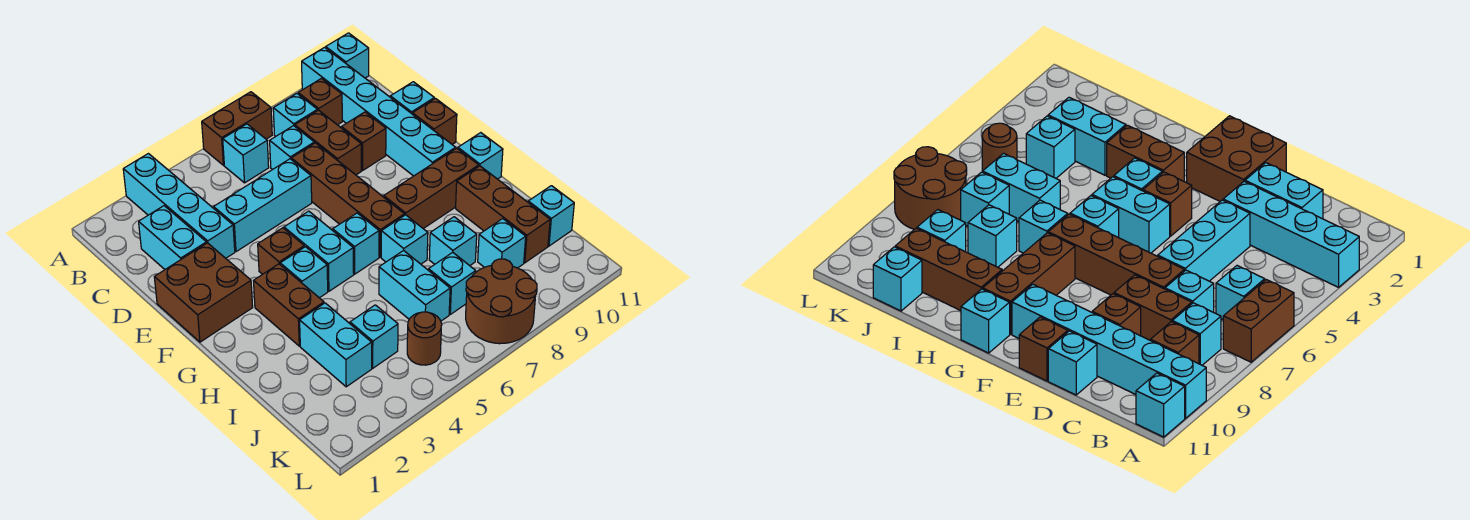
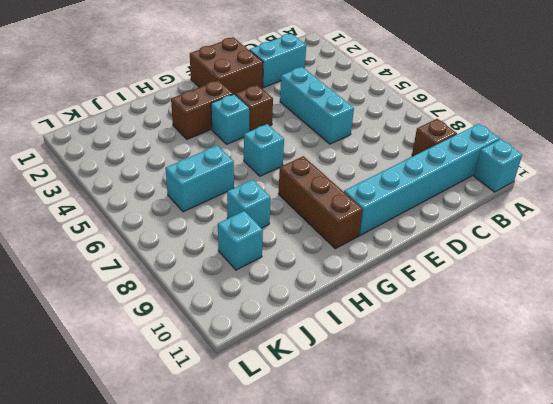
none -> cyan brick A3:D3 level 1
none -> brown brick A6:A7 level 1
none -> cyan brick B6 level 1
none -> cyan brick B8 level 1

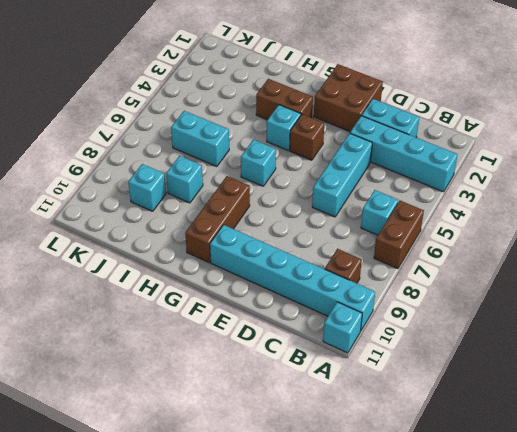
none -> cyan brick B8 level 1
none -> cyan brick C7 level 1
none -> brown brick C8:D8 level 1
none -> brown brick D7:G7 level 1

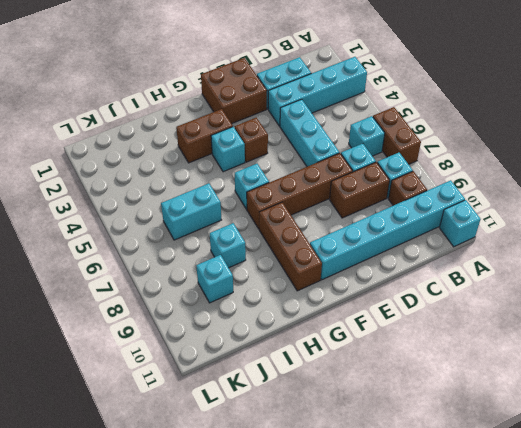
none -> brown brick D9 level 1
none -> cyan brick D11 level 1
none -> brown brick E11 level 1
none -> cyan brick F5:G5 level 1

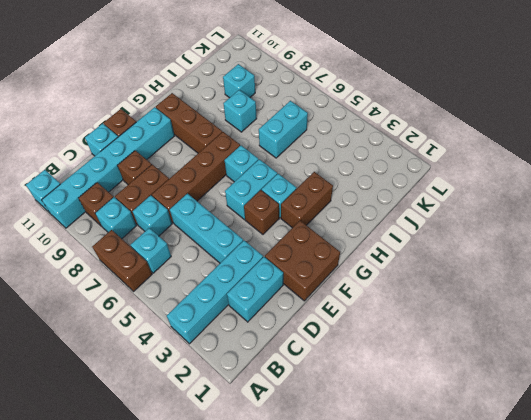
none -> cyan brick G11 level 1
none -> cyan brick H7 level 1
none -> brown brick H10:J10 level 1
none -> cyan brick I3:J3 level 1

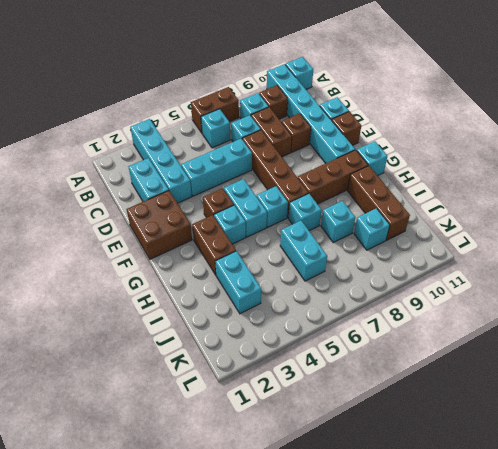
none -> cyan brick J4 level 1
none -> cyan brick J7 level 1
none -> cyan brick J11 level 1
none -> brown round brick K5 level 1

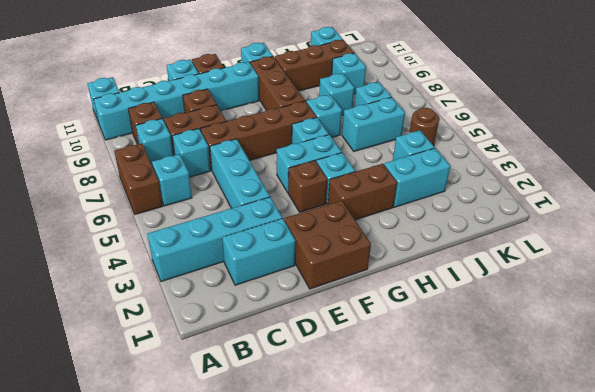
none -> brown round brick K7:L8 level 1

